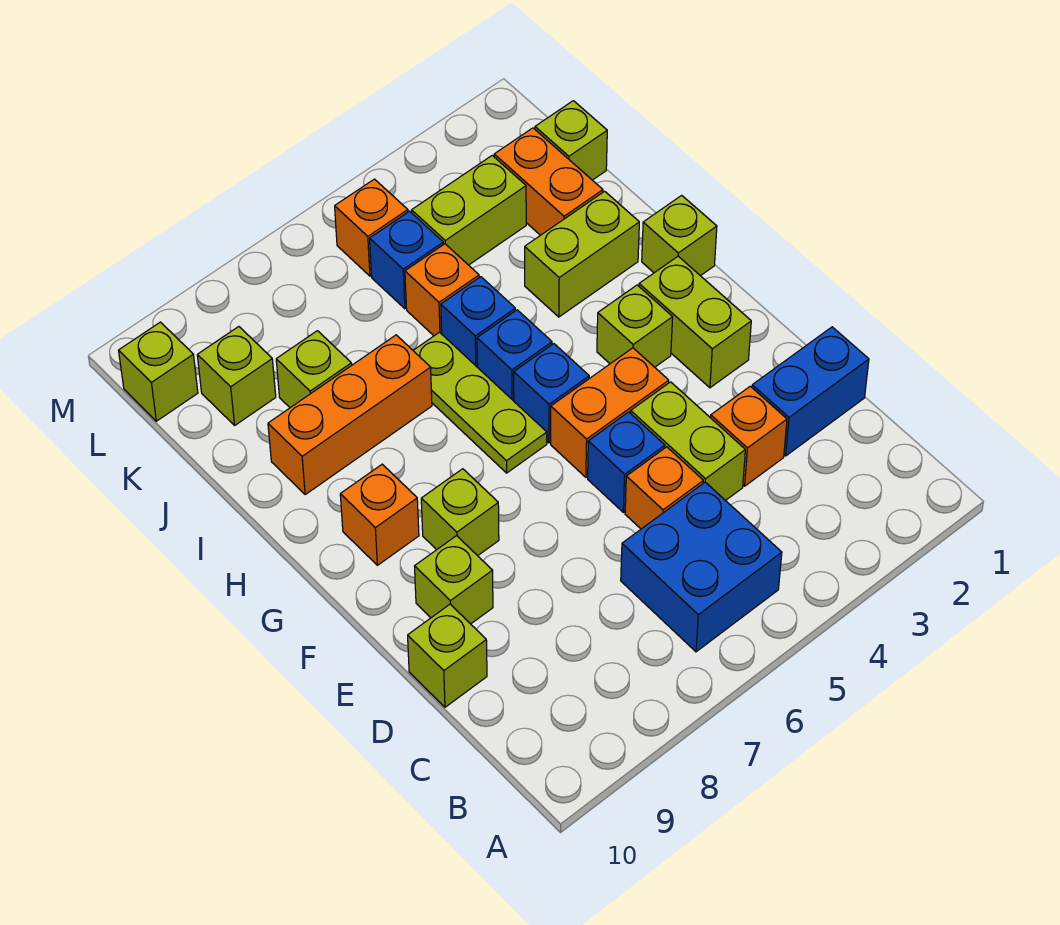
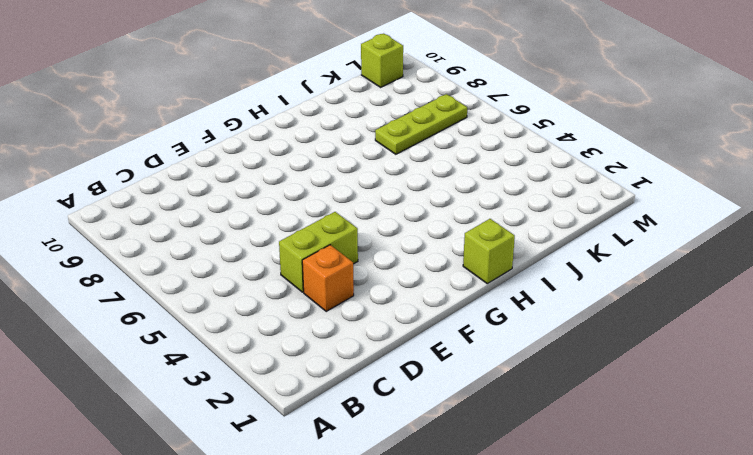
lime plate J7:L7 level 1 -> lime plate G6:I6 level 1
none -> blue brick B5:C6 level 1
none -> blue brick D1:D2 level 1
none -> orange brick D5 level 1

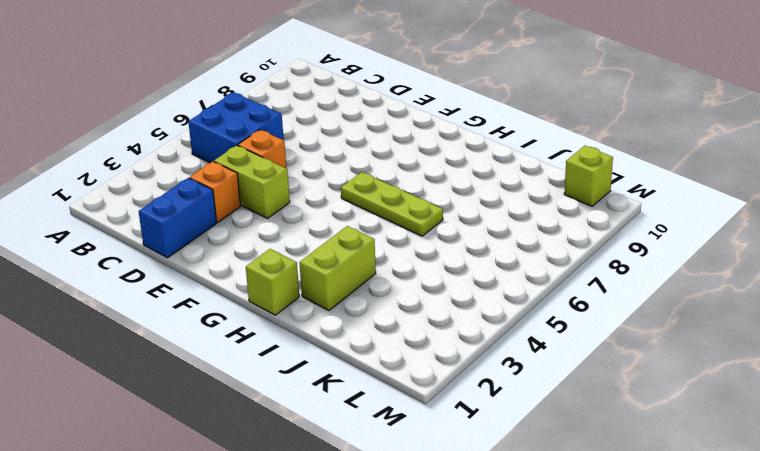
none -> lime brick D10 level 1
none -> blue brick E5 level 1
none -> lime brick E9 level 1

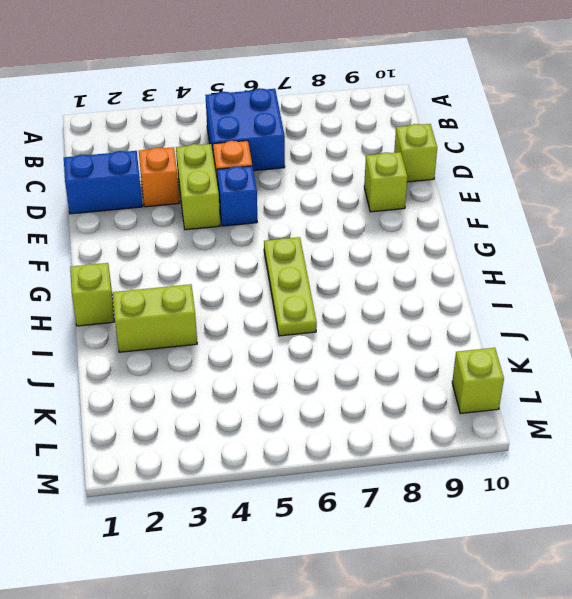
none -> lime brick F2:G2 level 1
none -> orange brick F4:F5 level 1
none -> lime brick F8 level 1

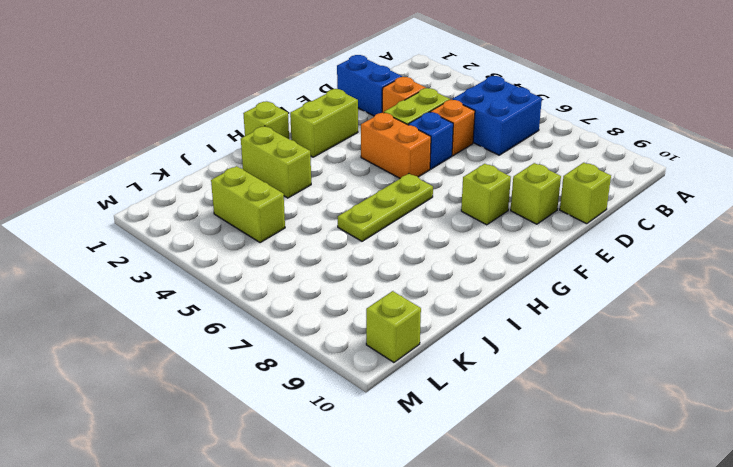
none -> lime brick G3 level 1
none -> blue brick G5 level 1
none -> orange brick G9 level 1

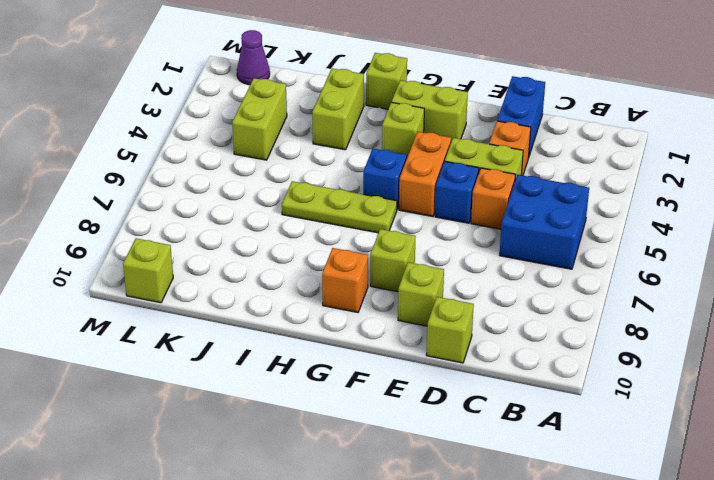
purple cone L1 level 1 -> none
none -> blue brick H5 level 1
none -> blue brick I5 level 1
none -> orange brick I7:I9 level 1

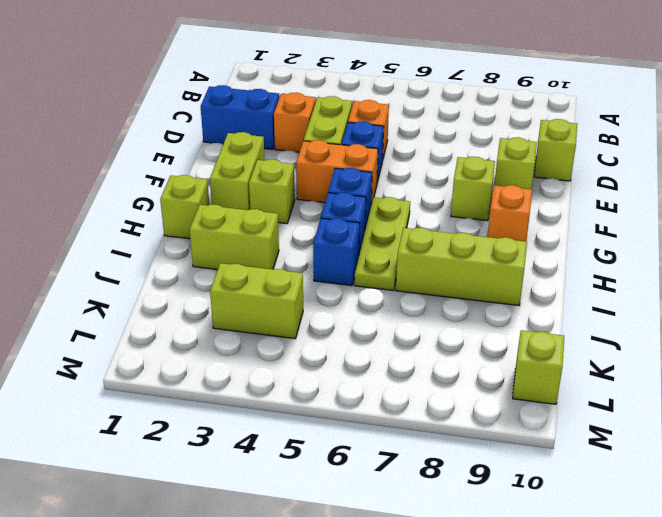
lime brick I7:I9 level 1 -> orange brick I7:I9 level 1
none -> blue brick B5:C6 level 1
none -> orange brick J2:K2 level 1
none -> orange brick J5 level 1

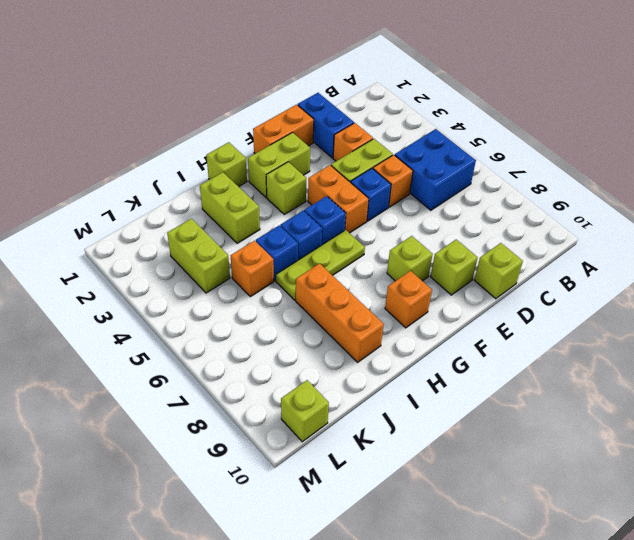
orange brick E1:F1 level 1 -> orange brick J2:K2 level 1
none -> lime brick J8 level 1
none -> lime brick K1 level 1
none -> blue brick K5 level 1

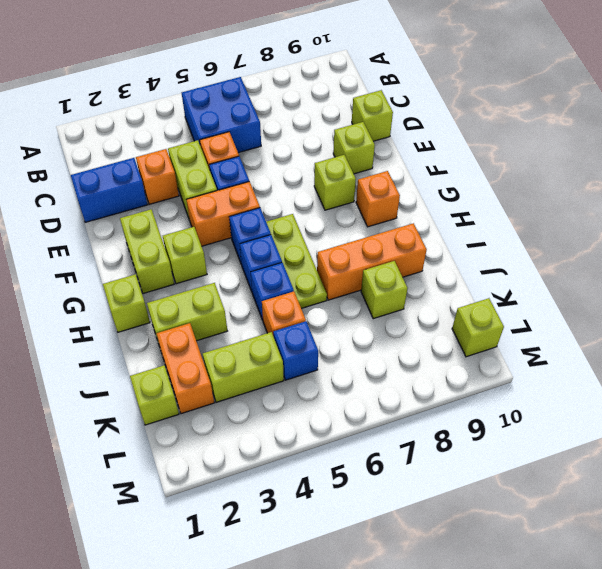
none -> lime brick K9 level 1
none -> orange brick L5 level 1

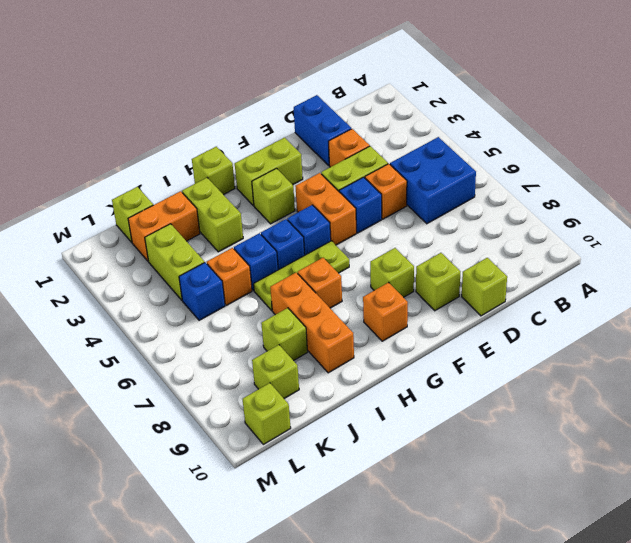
orange brick H7 level 1 -> orange brick L5 level 1

